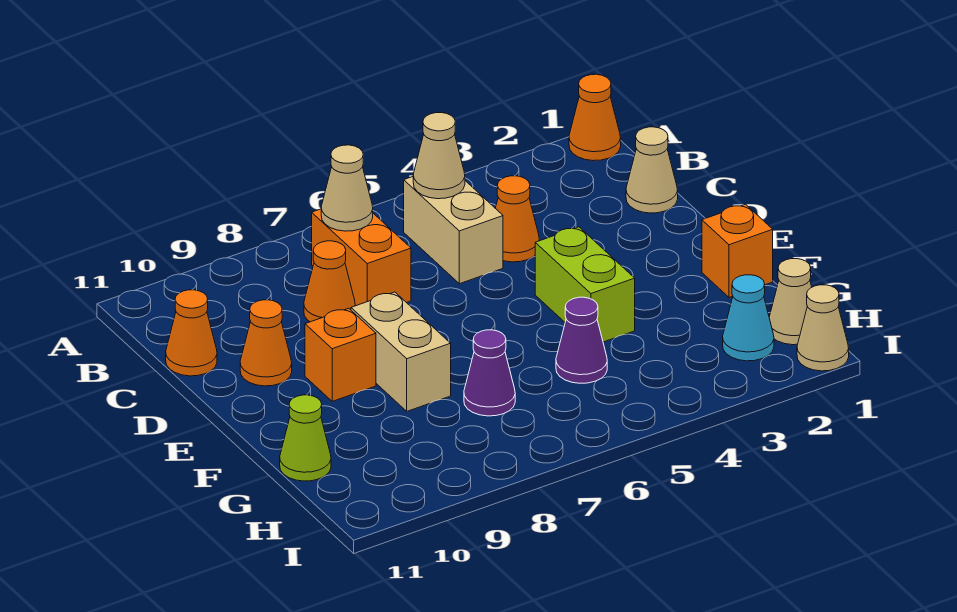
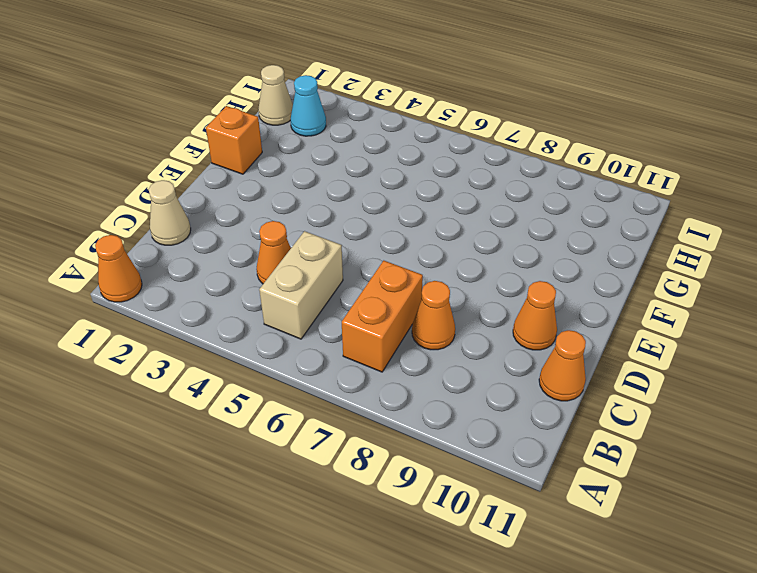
none -> lime brick E4:F4 level 1
none -> tan brick E8:F8 level 1
none -> orange brick E9 level 1

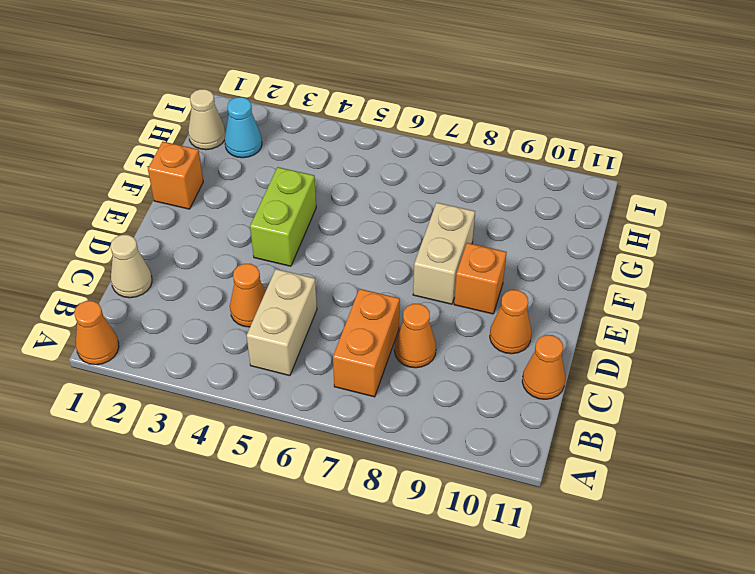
none -> purple cone G5 level 1
none -> purple cone G7 level 1
none -> lime cone G11 level 1

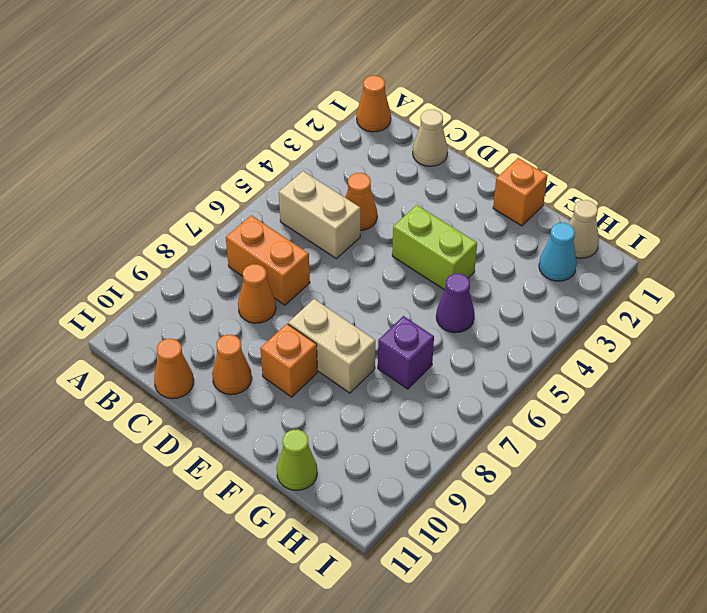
purple brick G7 level 1 -> purple cone G7 level 1
none -> tan cone I1 level 1
none -> tan cone B5 level 2
none -> tan cone B7 level 2

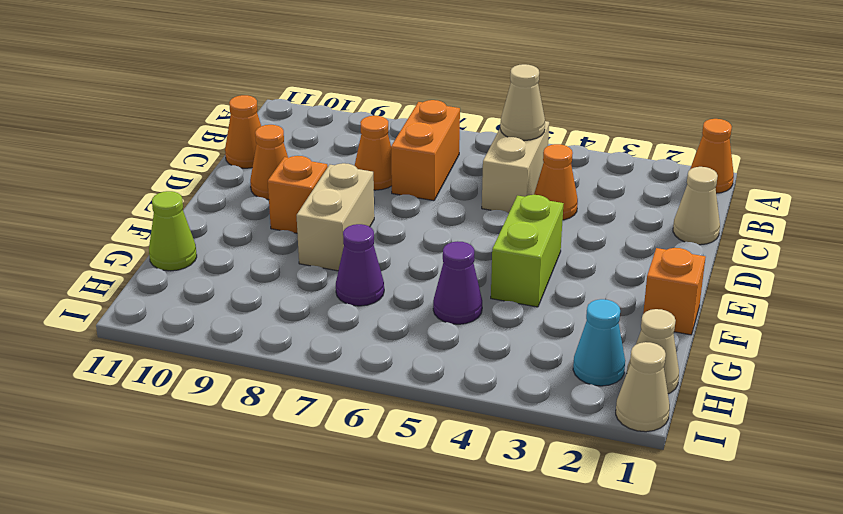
none -> tan cone B7 level 2

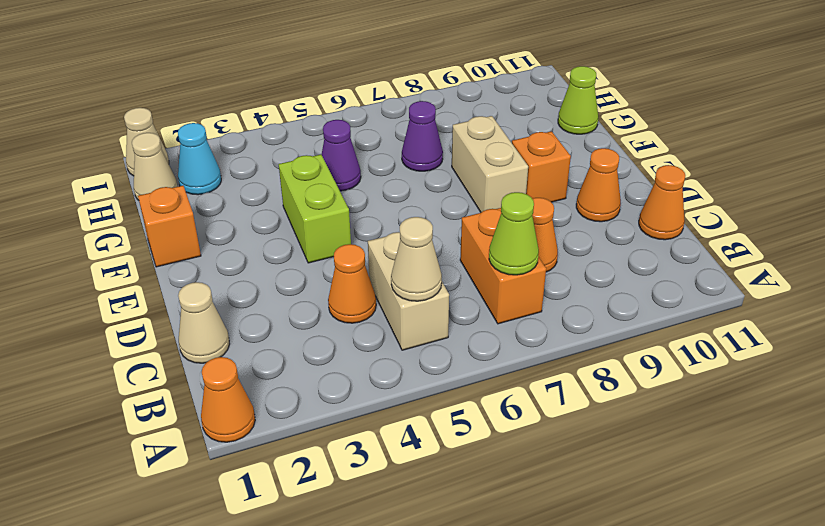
lime cone B7 level 2 -> tan cone B7 level 2

